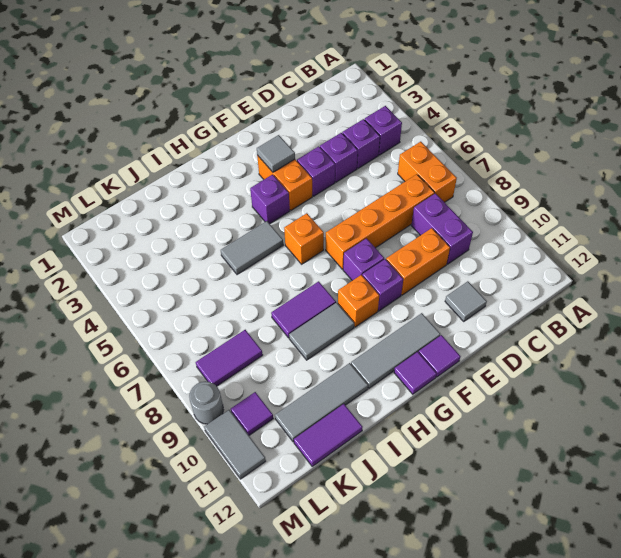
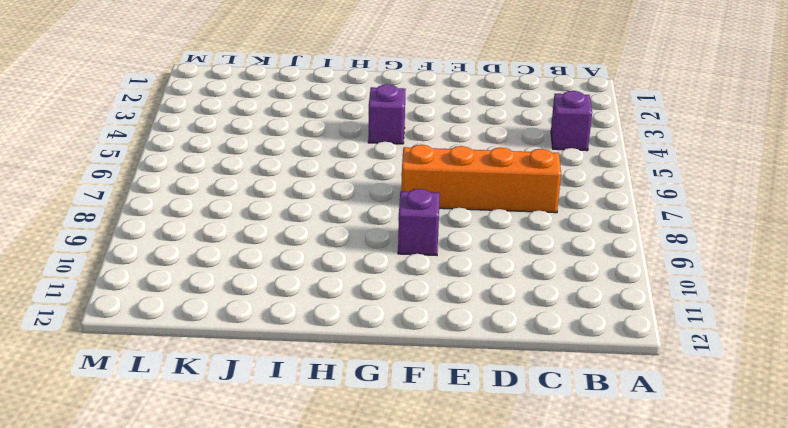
none -> orange brick B6:B7 level 1
none -> purple brick C4 level 1
none -> purple brick C8:C9 level 1

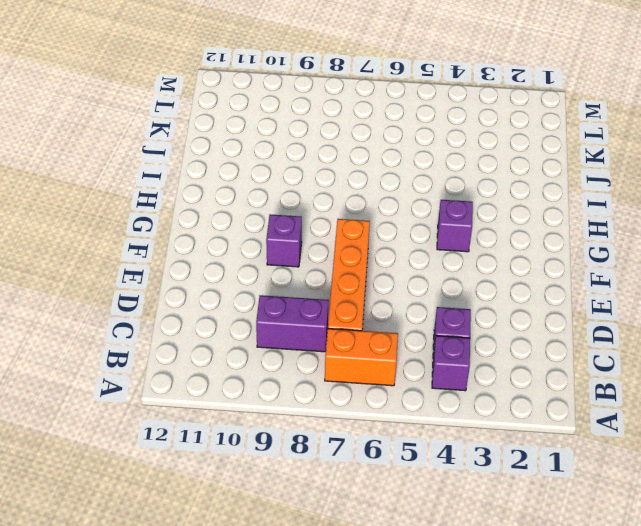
none -> purple brick D4 level 1
none -> orange brick D9:E9 level 1
none -> grey tile D11 level 1

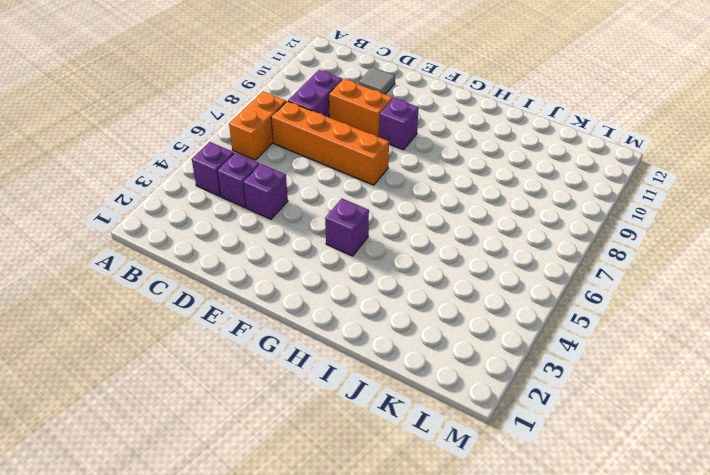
none -> purple brick E4 level 1
none -> orange brick F3:F4 level 1
none -> purple brick F8 level 1

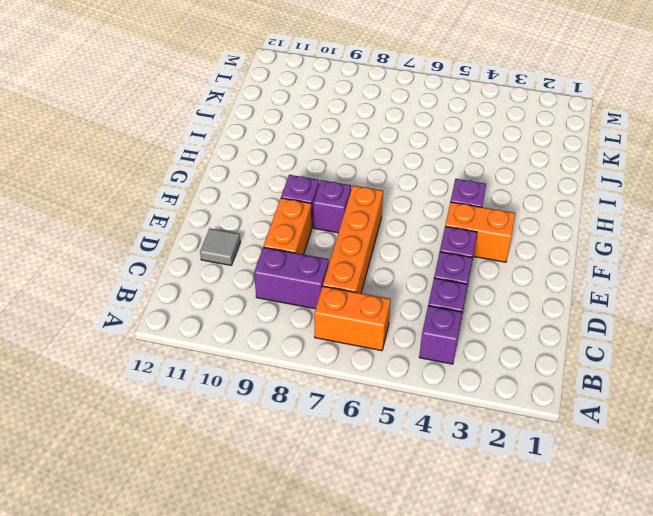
none -> grey tile F11:H11 level 1
none -> purple tile F12 level 1
none -> orange brick G6 level 1

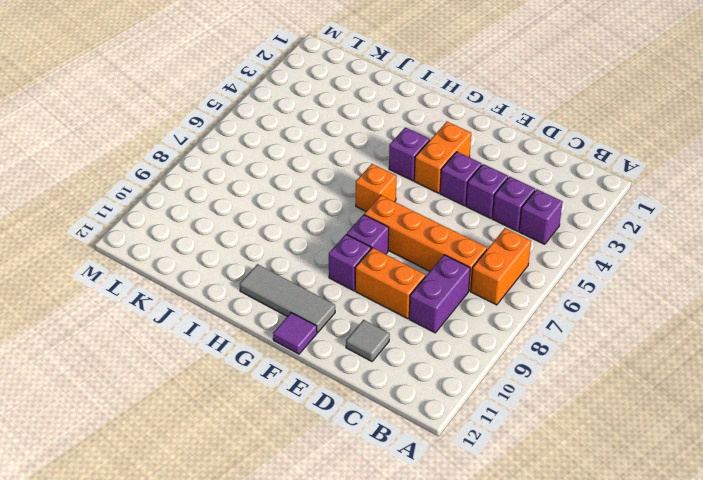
none -> orange brick G9 level 1
none -> purple tile G12 level 1
none -> grey tile H5:I5 level 1

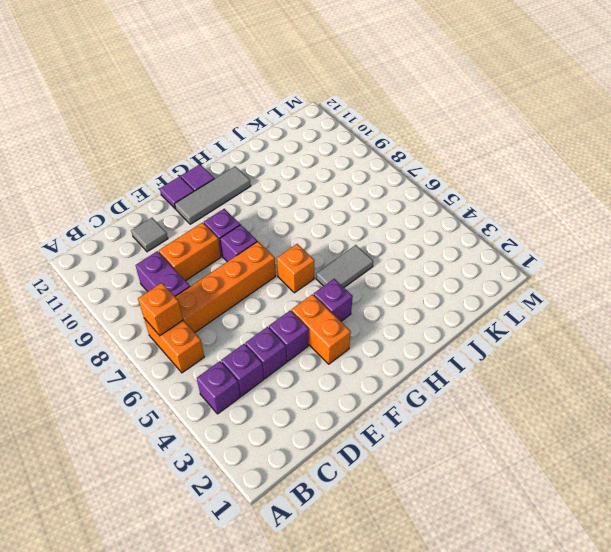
orange brick B7 level 2 -> orange brick G9 level 1
none -> purple tile H8:I8 level 1
none -> grey tile H9:I9 level 1
none -> grey tile I11:K11 level 1

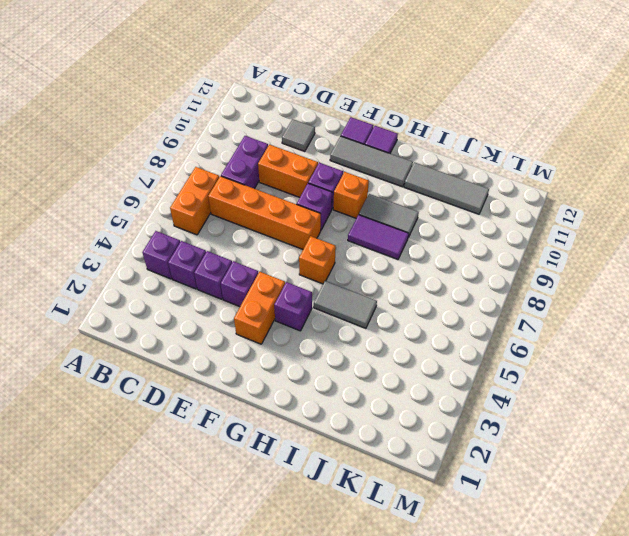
none -> purple tile J12:K12 level 1
none -> purple tile K8:L8 level 1
none -> purple tile L10 level 1

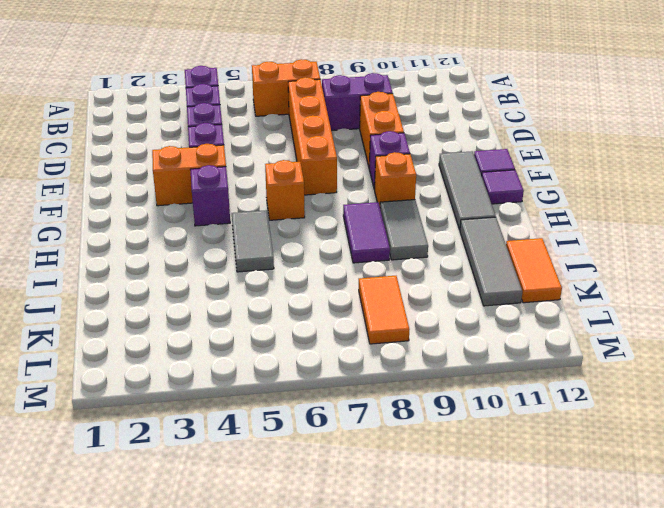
orange tile J12:K12 level 1 -> purple tile J12:K12 level 1
orange tile K8:L8 level 1 -> purple tile K8:L8 level 1
none -> grey tile D11 level 1
none -> purple brick F8 level 1
none -> purple tile L10 level 1

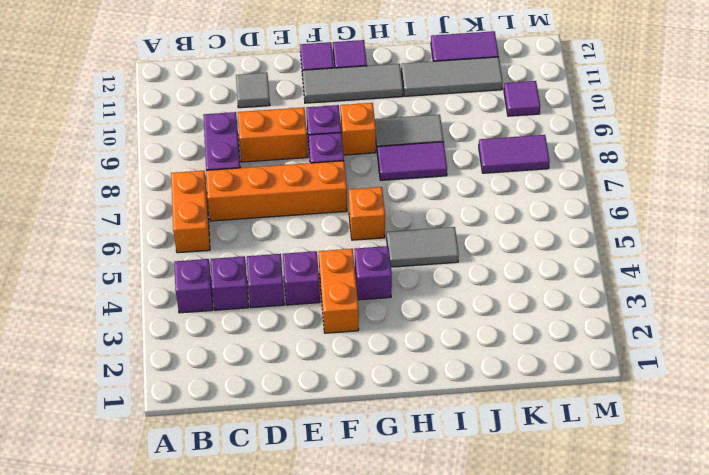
none -> grey round brick M9 level 1
none -> grey tile M10:M11 level 1
none -> grey tile F3 level 2

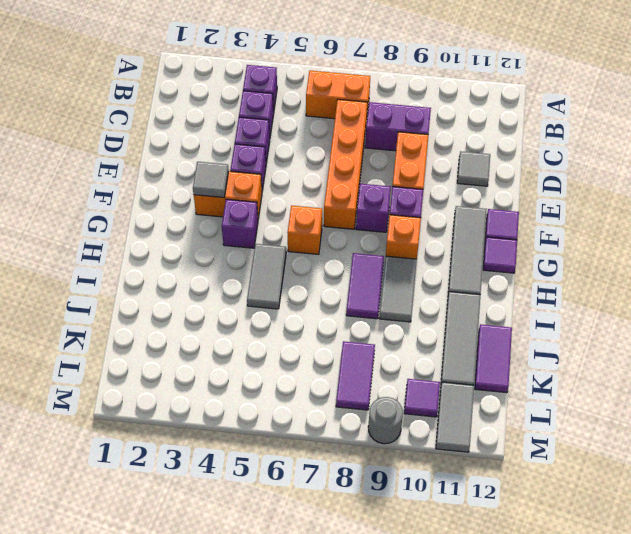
grey tile L11:M11 level 1 -> grey tile M10:M11 level 1

